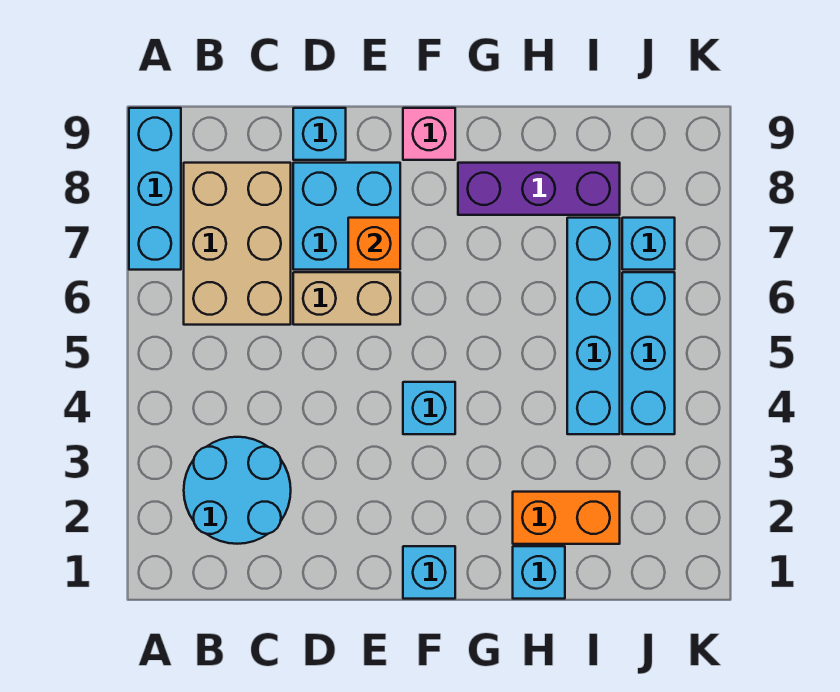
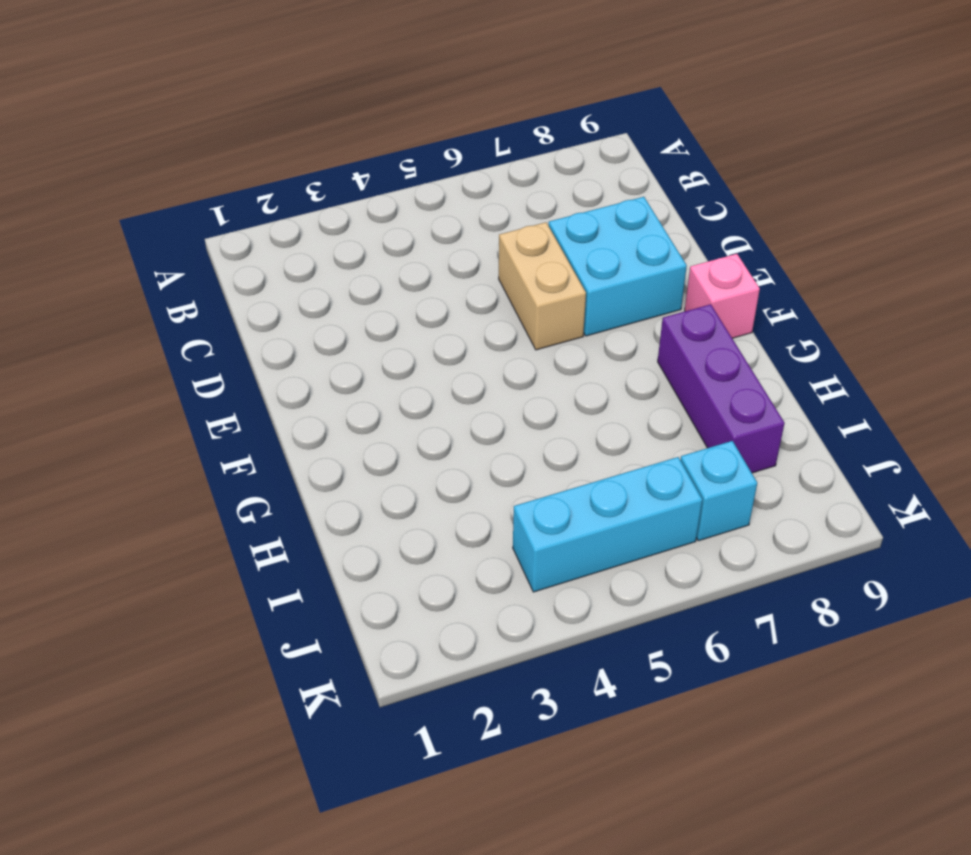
none -> cyan brick A7:A9 level 1
none -> cyan round brick B2:C3 level 1
none -> tan brick B6:C8 level 1

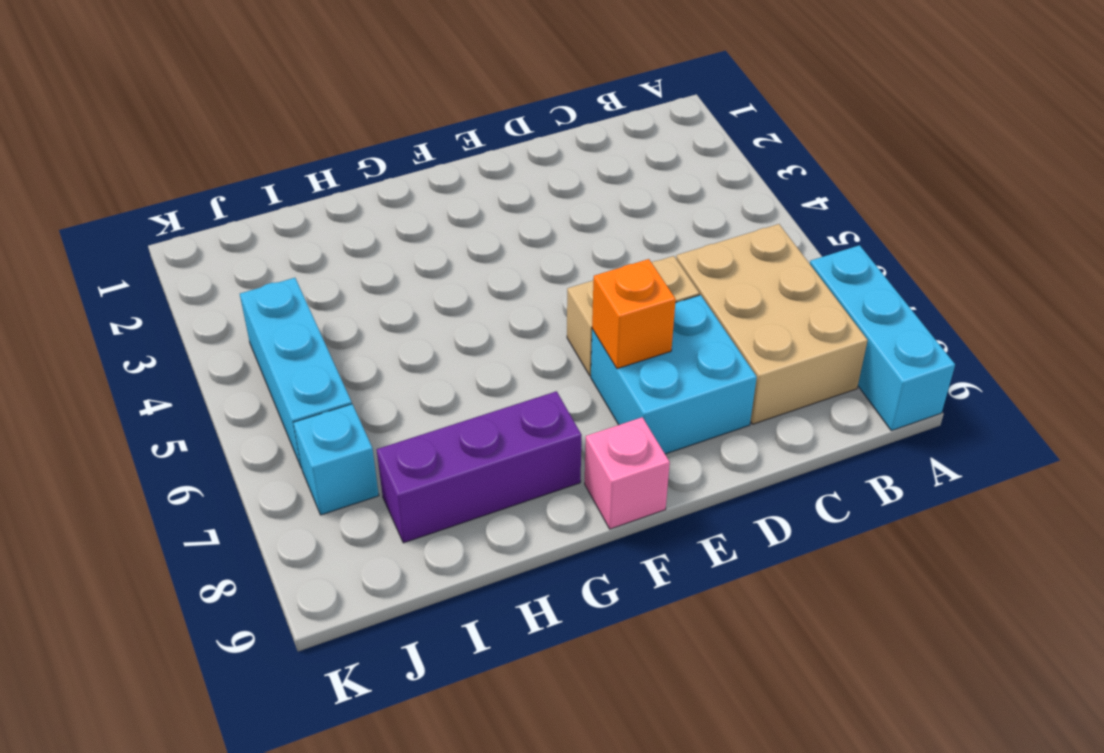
none -> cyan round brick B2:C3 level 1
none -> cyan brick D9 level 1
none -> cyan brick F1 level 1

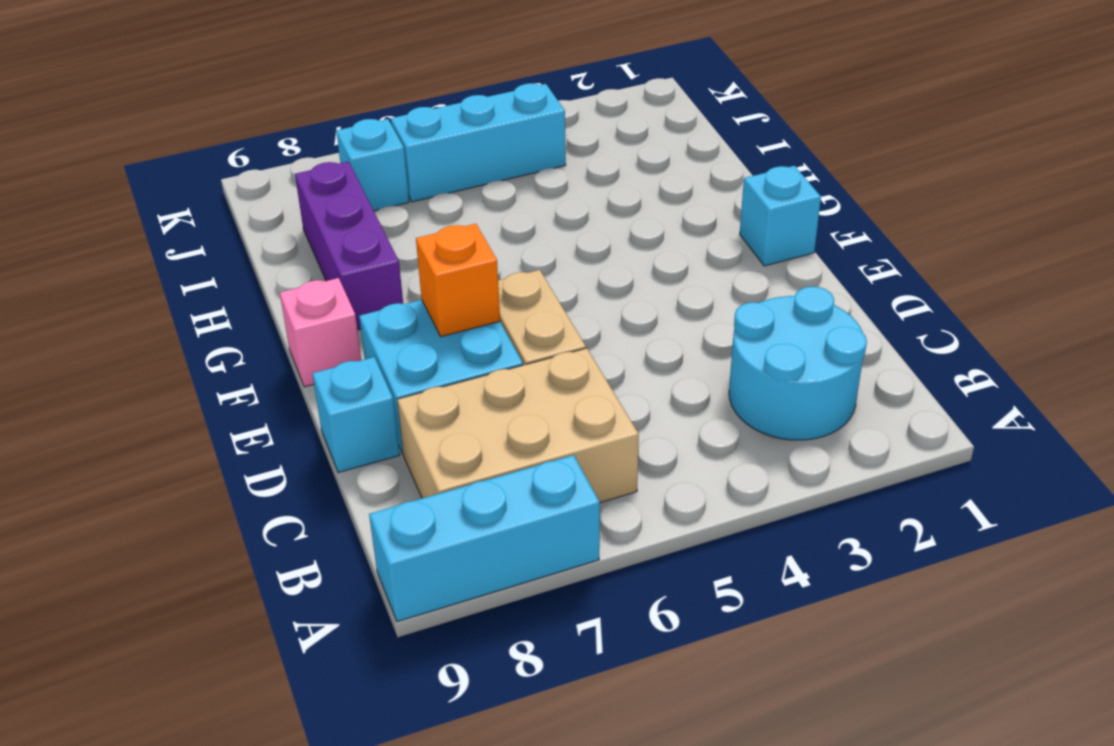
none -> cyan brick F4 level 1
none -> cyan brick H1 level 1
none -> orange brick H2:I2 level 1

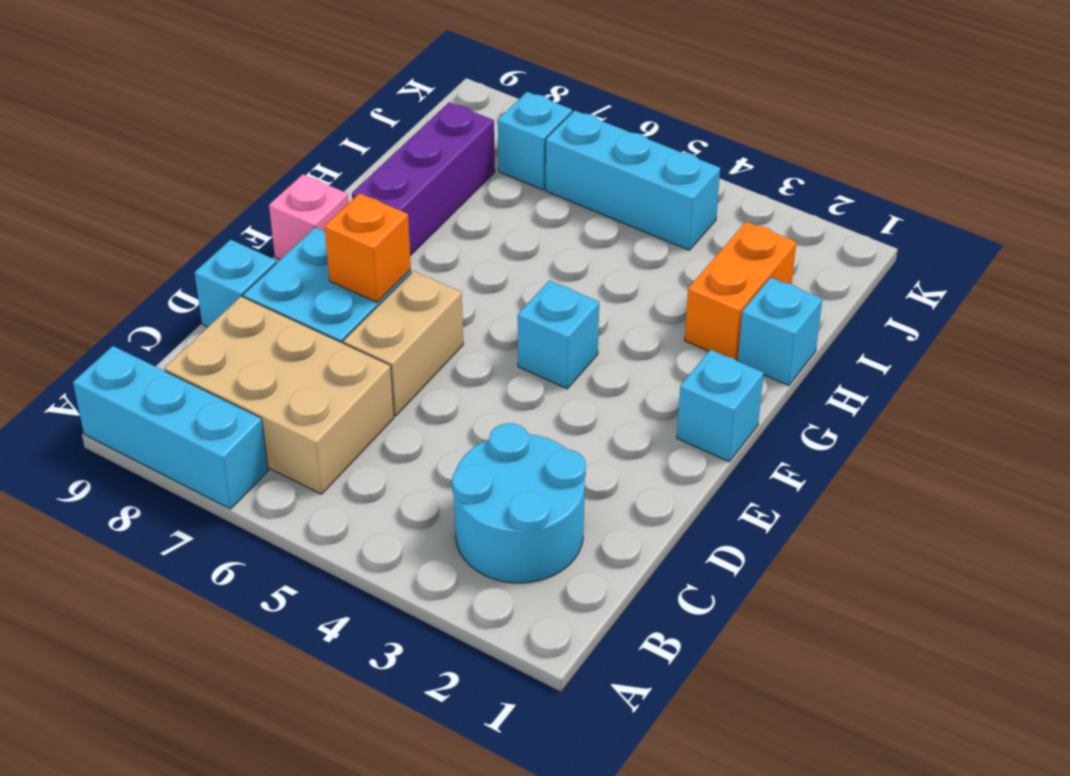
none -> cyan brick I4:I7 level 1

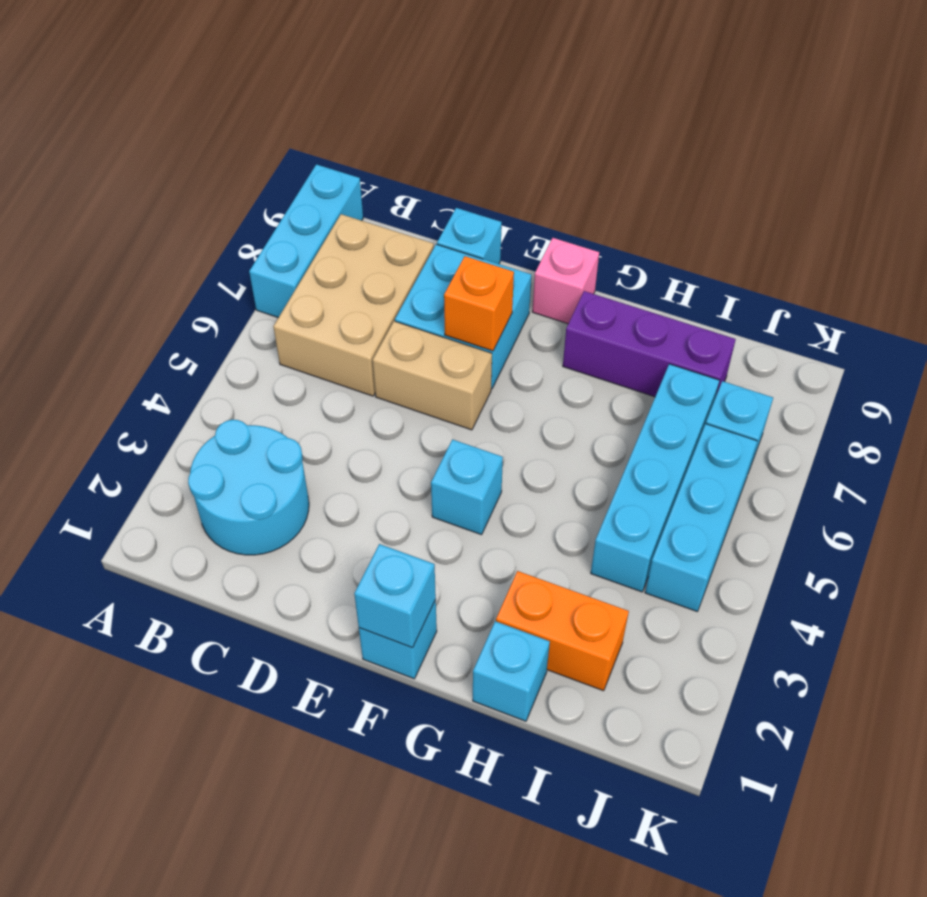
cyan brick F1 level 2 -> none

